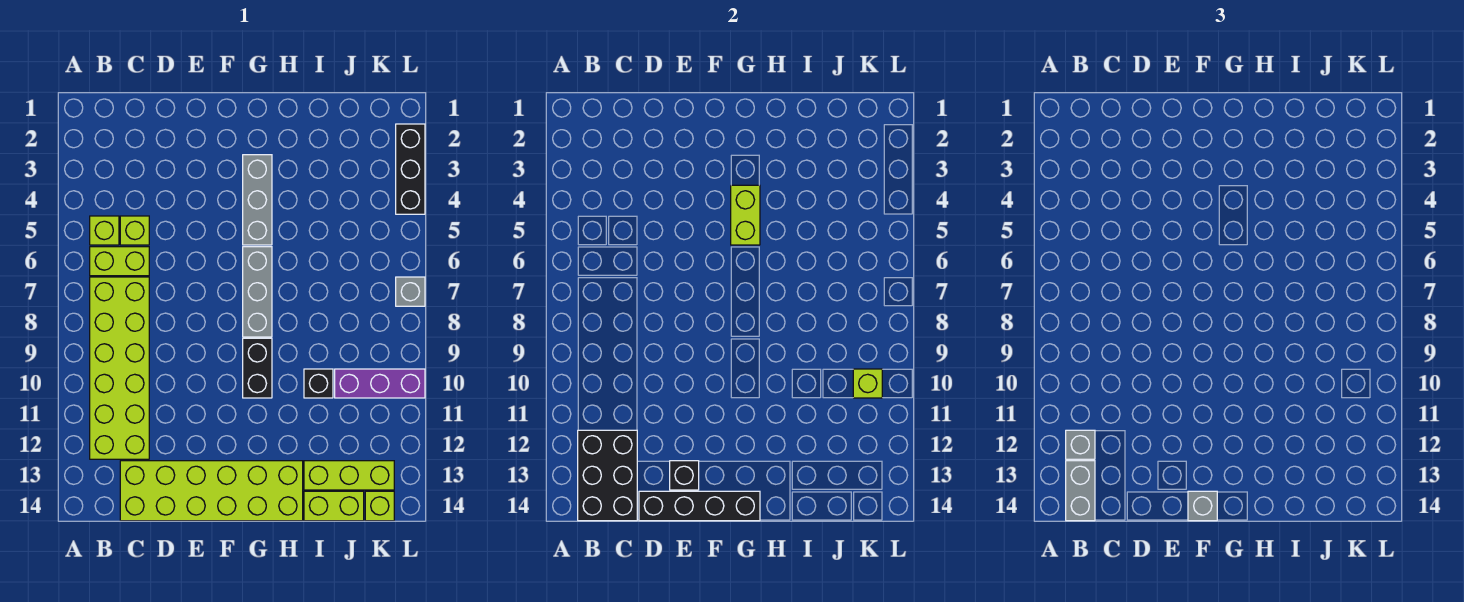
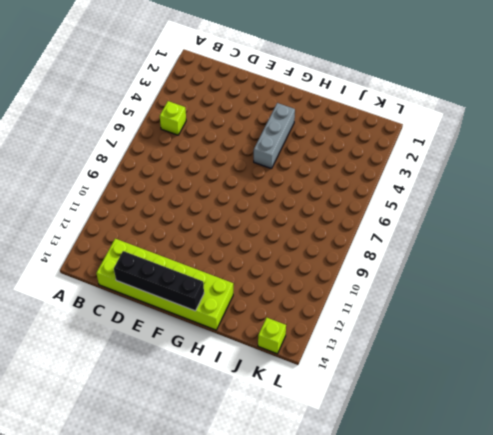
none -> lime brick B6:C6 level 1
none -> lime brick B7:C12 level 1
none -> lime brick C5 level 1

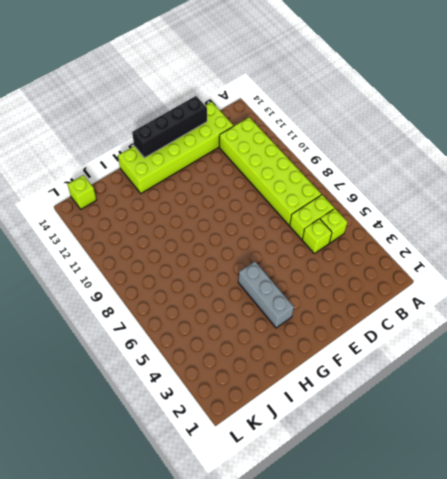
none -> grey brick G6:G8 level 1
none -> black brick G9:G10 level 1
none -> black brick I10 level 1

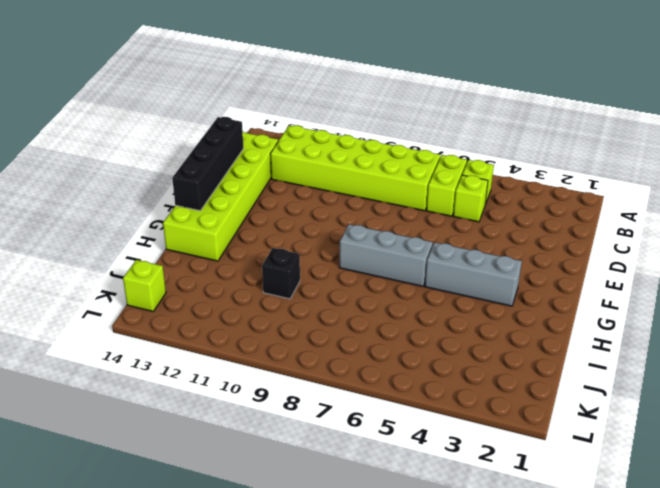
none -> black brick G9:G10 level 1
none -> lime brick I13:K13 level 1
none -> lime brick I14:J14 level 1

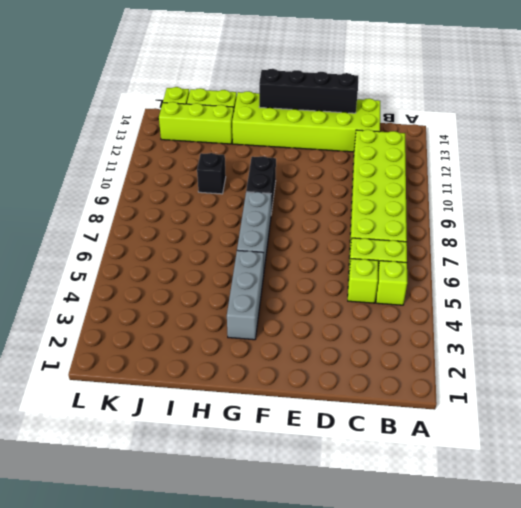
none -> purple brick J10:L10 level 1
none -> black brick L2:L4 level 1
none -> grey brick L7 level 1

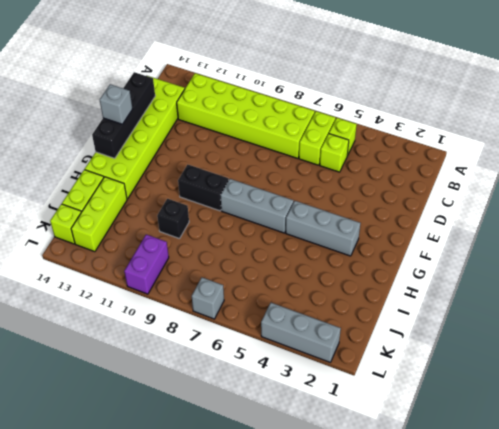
purple brick K10:L10 level 1 -> purple brick J10:L10 level 1
grey brick L2:L4 level 1 -> black brick L2:L4 level 1
none -> black brick B12:C14 level 2
none -> black brick E13 level 2
none -> lime brick G4:G5 level 2

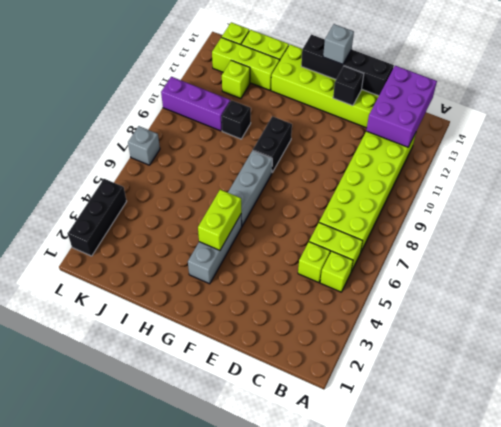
purple brick B12:C14 level 2 -> black brick B12:C14 level 2
lime brick J12 level 1 -> lime brick K10 level 2
none -> grey brick B12 level 3
none -> grey brick B13:B14 level 3

